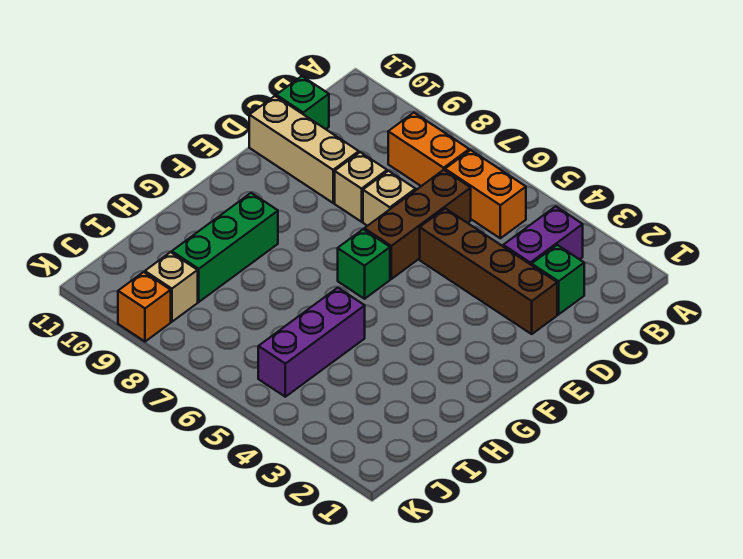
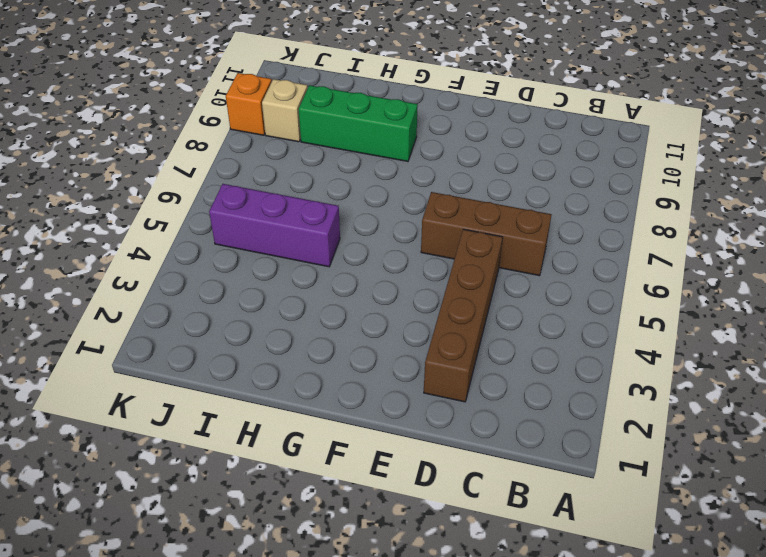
none -> purple brick B3:C3 level 1
none -> orange brick B5:B6 level 1
none -> orange brick B7:B8 level 1

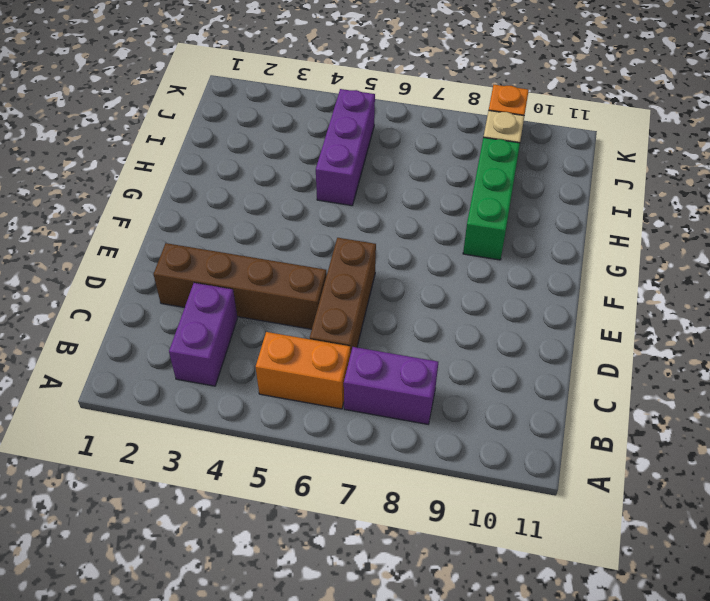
purple brick B7:B8 level 1 -> orange brick B7:B8 level 1
none -> green brick C2 level 1
none -> green brick C11 level 1
none -> tan brick D7 level 1

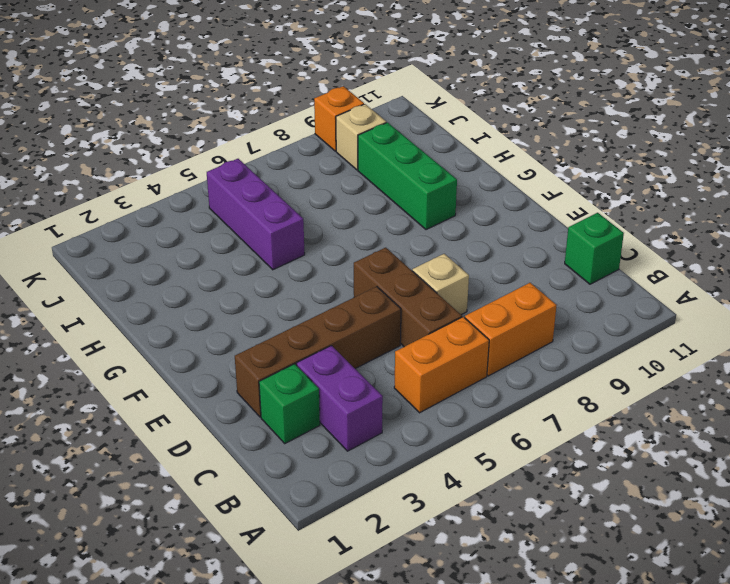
none -> tan brick D8 level 1
none -> tan brick D9:D11 level 1
none -> green brick F6 level 1

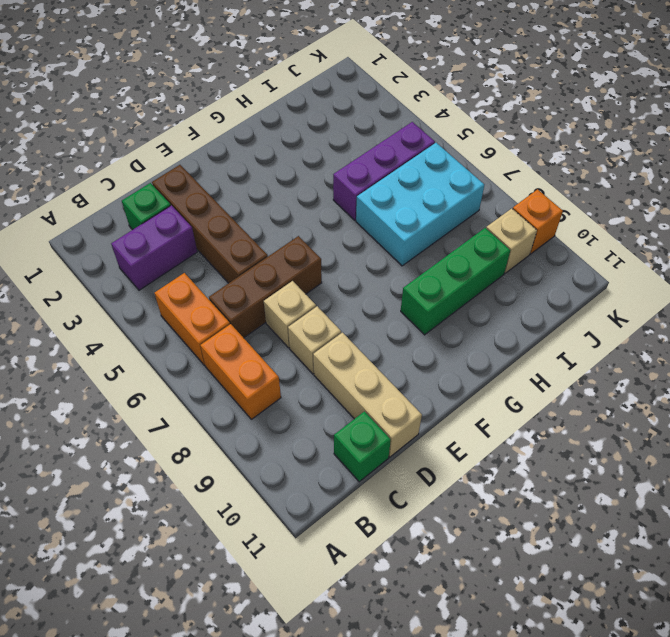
cyan brick H6:J7 level 1 -> none
none -> green brick F6 level 1

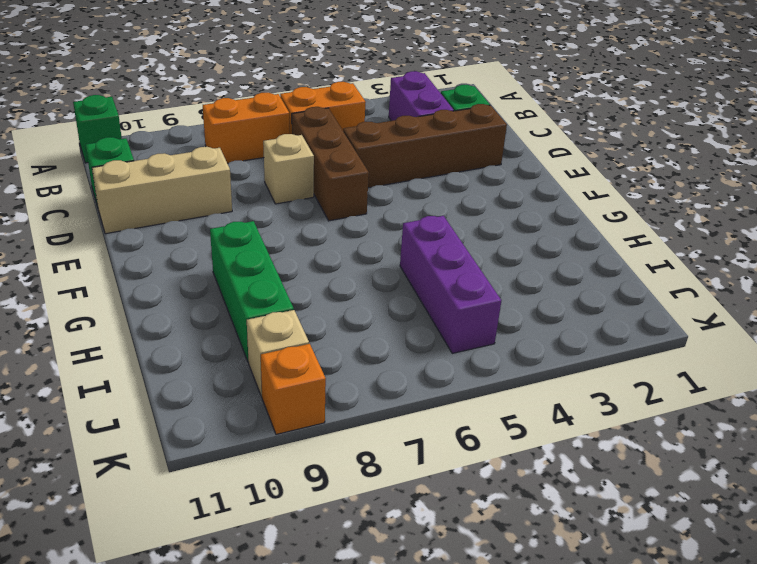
green brick A11 level 1 -> green brick F6 level 1
none -> tan brick D8 level 1

